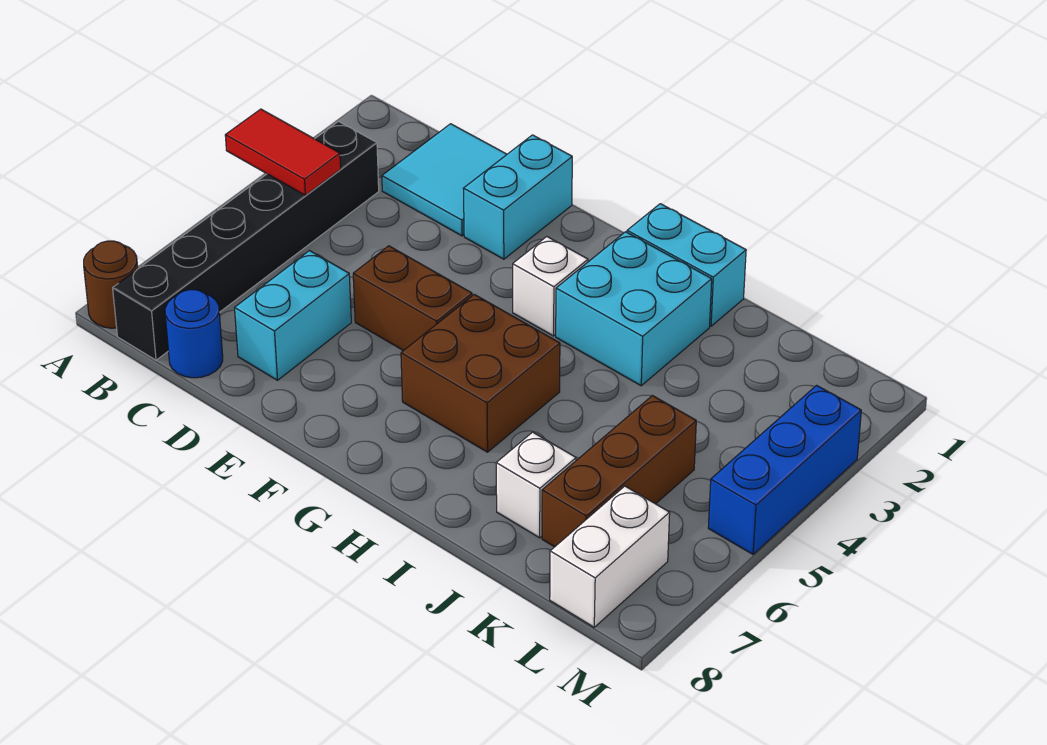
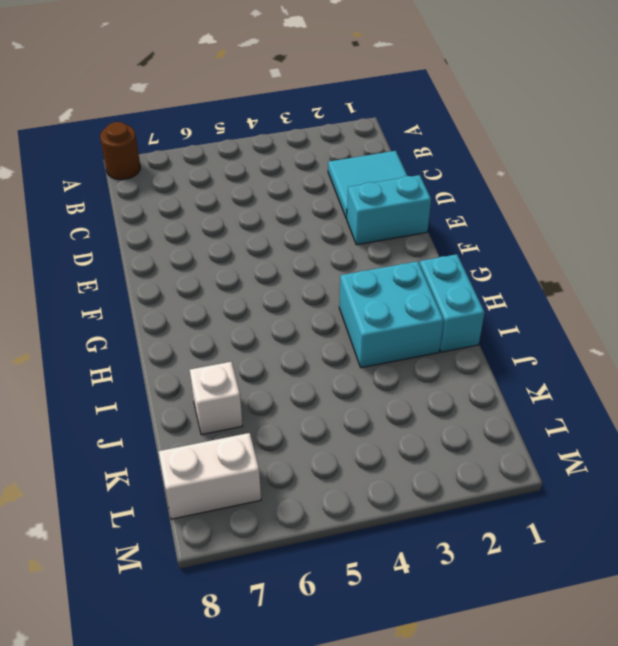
none -> black brick B3:B8 level 1
none -> blue round brick C8 level 1
none -> cyan brick D6:D7 level 1

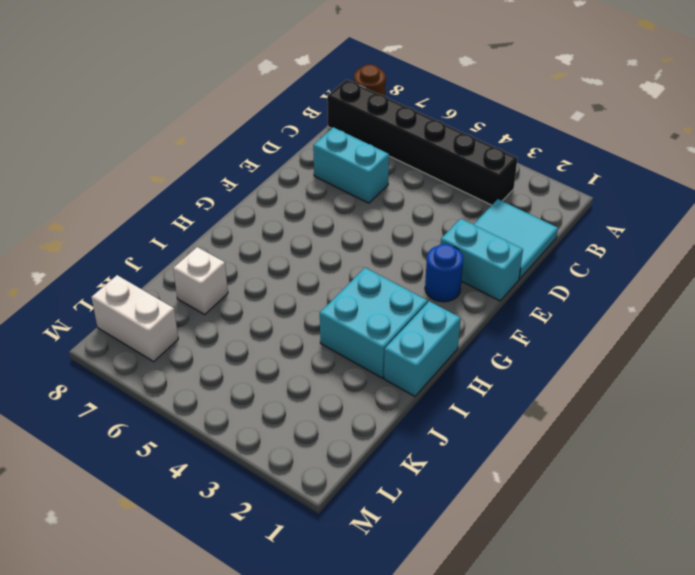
blue round brick F2 level 1 -> blue round brick C8 level 1
none -> brown brick E5:F5 level 1
none -> white brick G3 level 1
none -> brown brick G5:H6 level 1

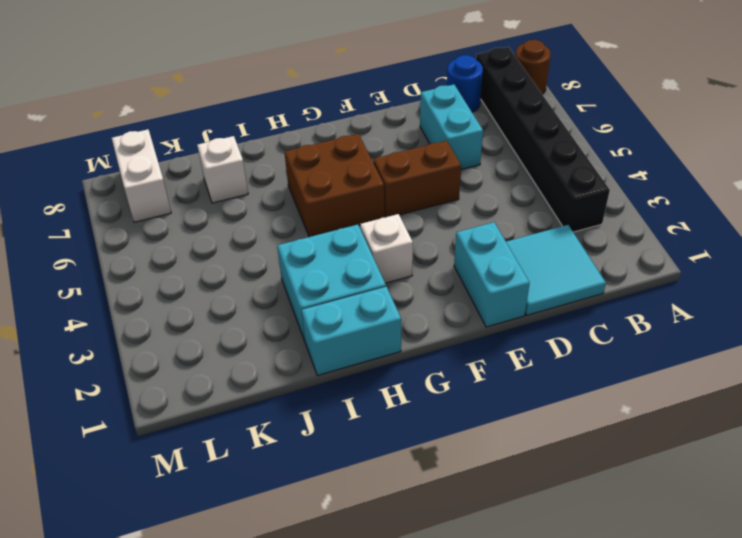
none -> brown brick K5:K7 level 1
none -> blue brick M3:M5 level 1
none -> red tile A4:B4 level 2

